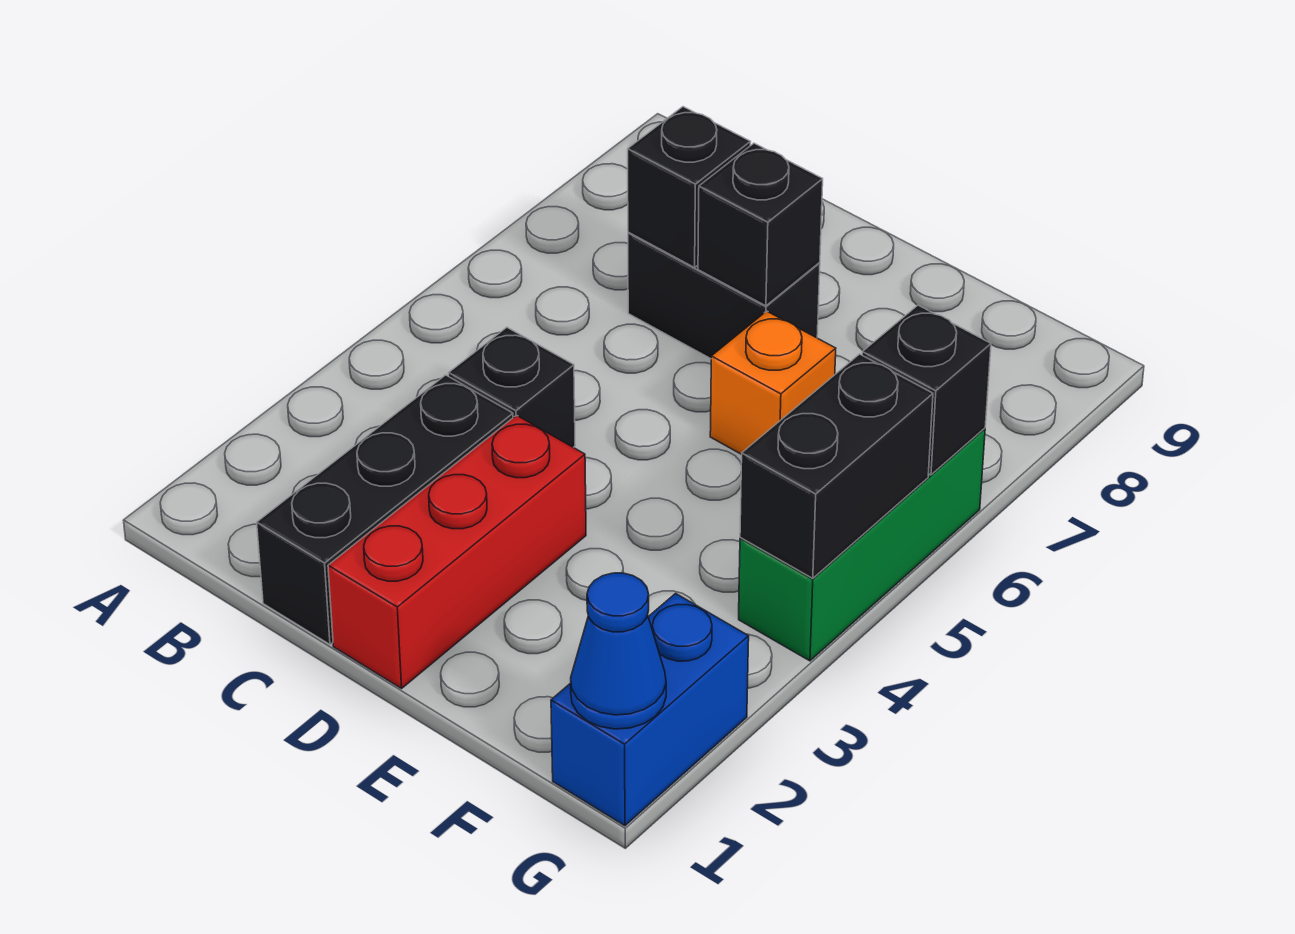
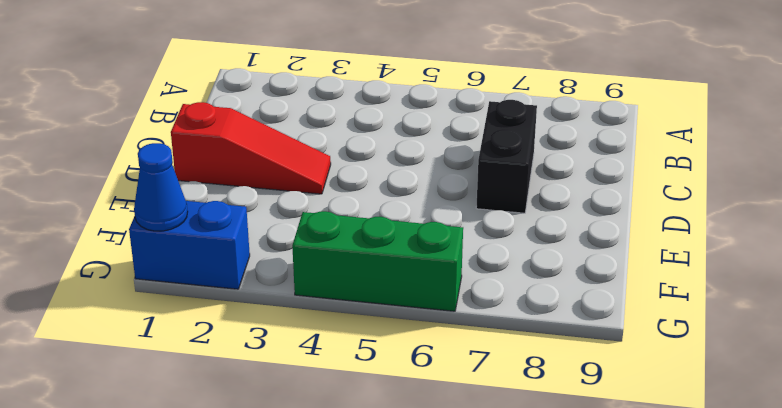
red slope D1:D3 level 1 top 1 -> red brick D1:D3 level 1
none -> black brick C1:C3 level 1
none -> black brick C4 level 1
none -> orange brick E6 level 1

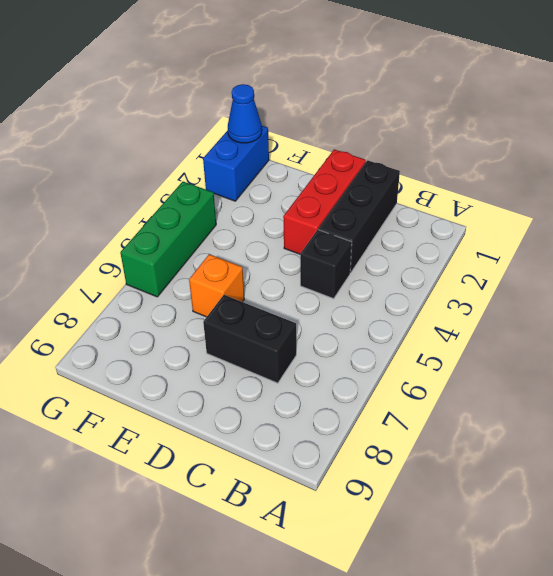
none -> black brick C7 level 2
none -> black brick D7 level 2
none -> black brick G4:G5 level 2

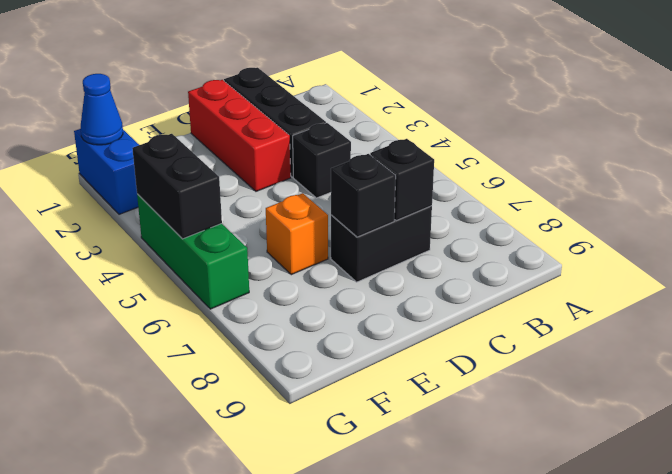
none -> black brick G6 level 2

